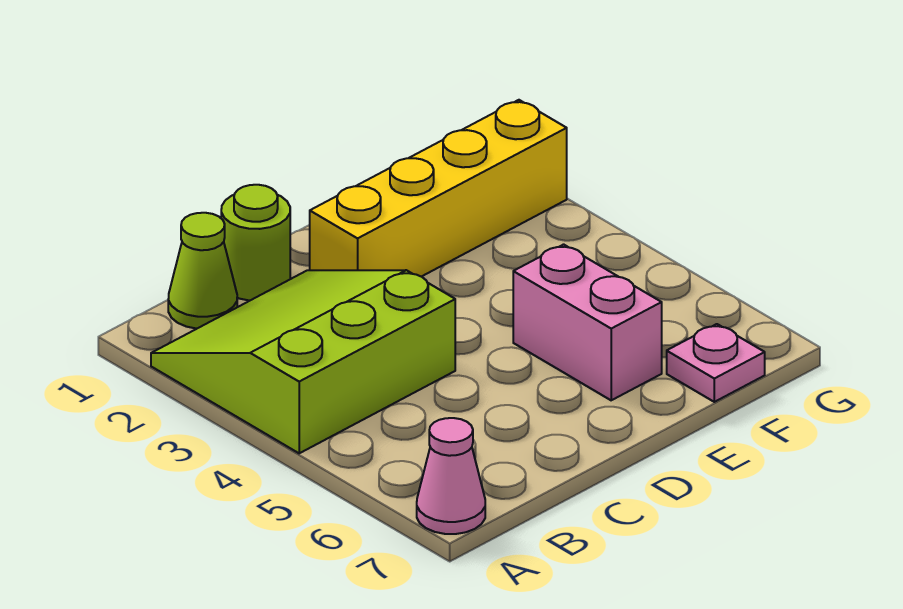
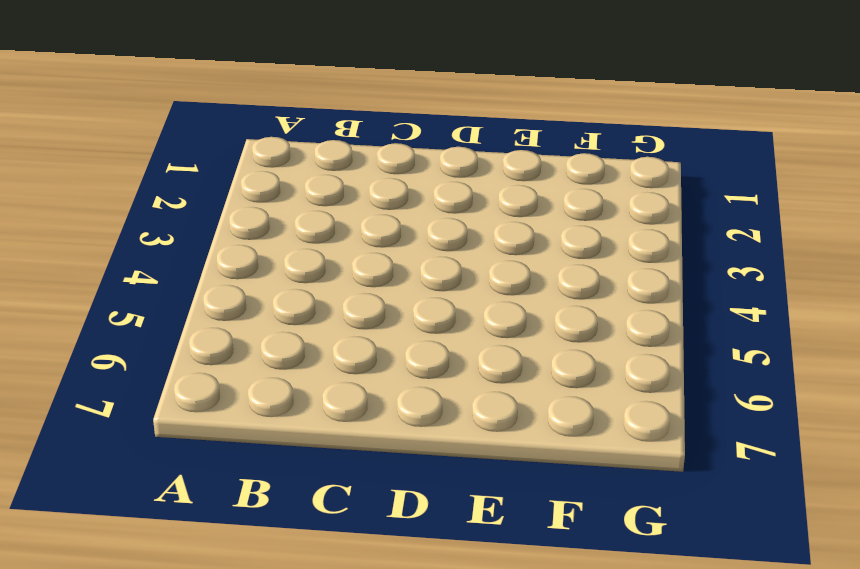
none -> lime slope A2:C4 level 1 top 4
none -> pink cone A7 level 1

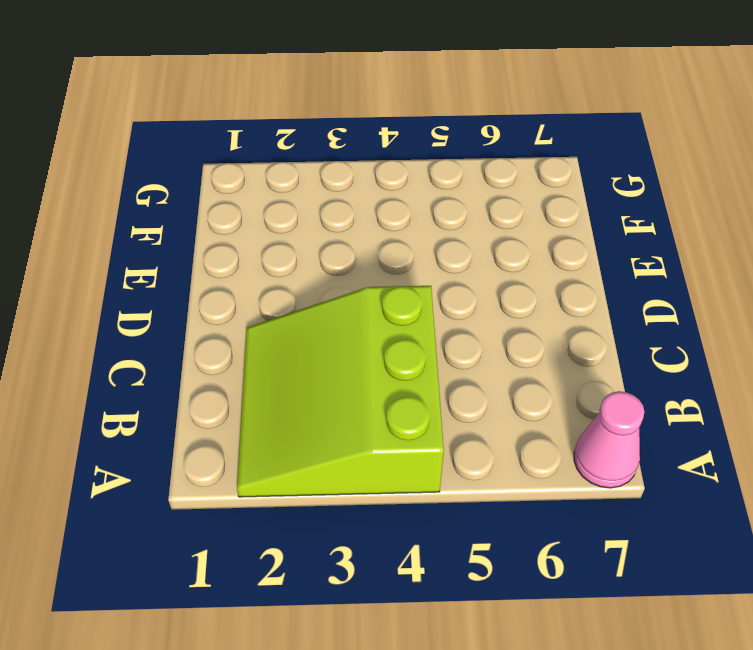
none -> lime cone B1 level 1
none -> lime round brick C1 level 1

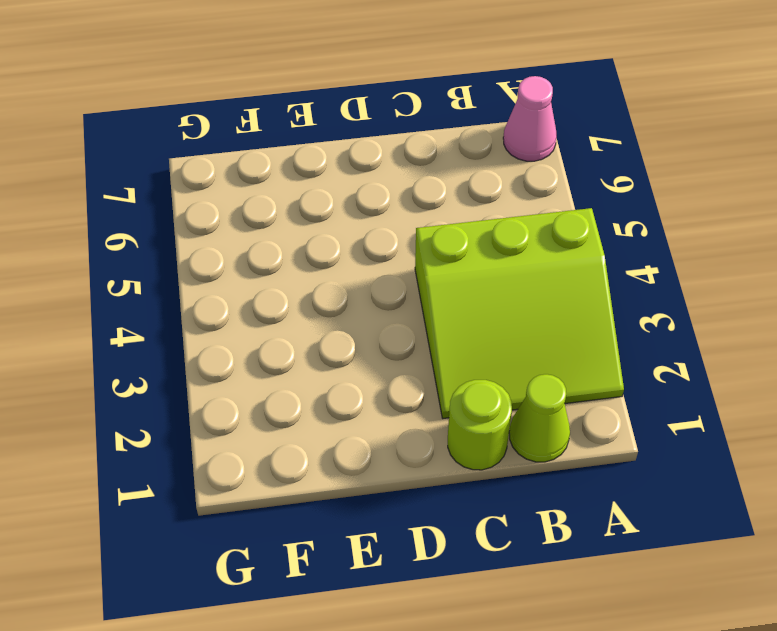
none -> yellow brick D2:G2 level 1
none -> pink brick E5:E6 level 1

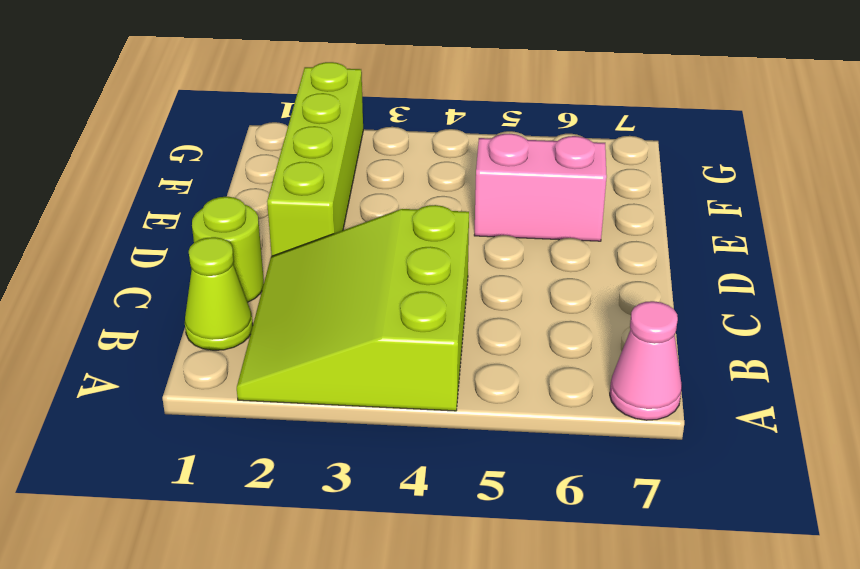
lime brick D2:G2 level 1 -> yellow brick D2:G2 level 1
none -> pink plate F7 level 1

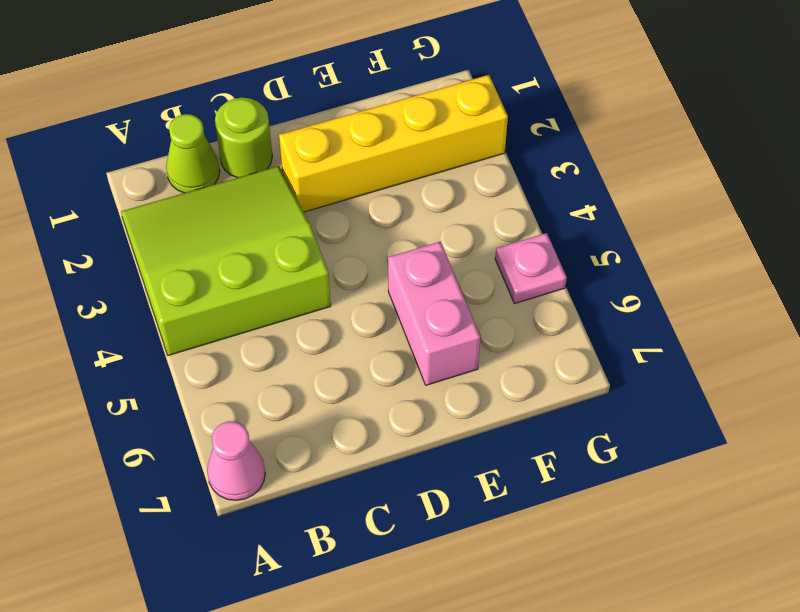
pink plate G5 level 1 -> pink plate F7 level 1

